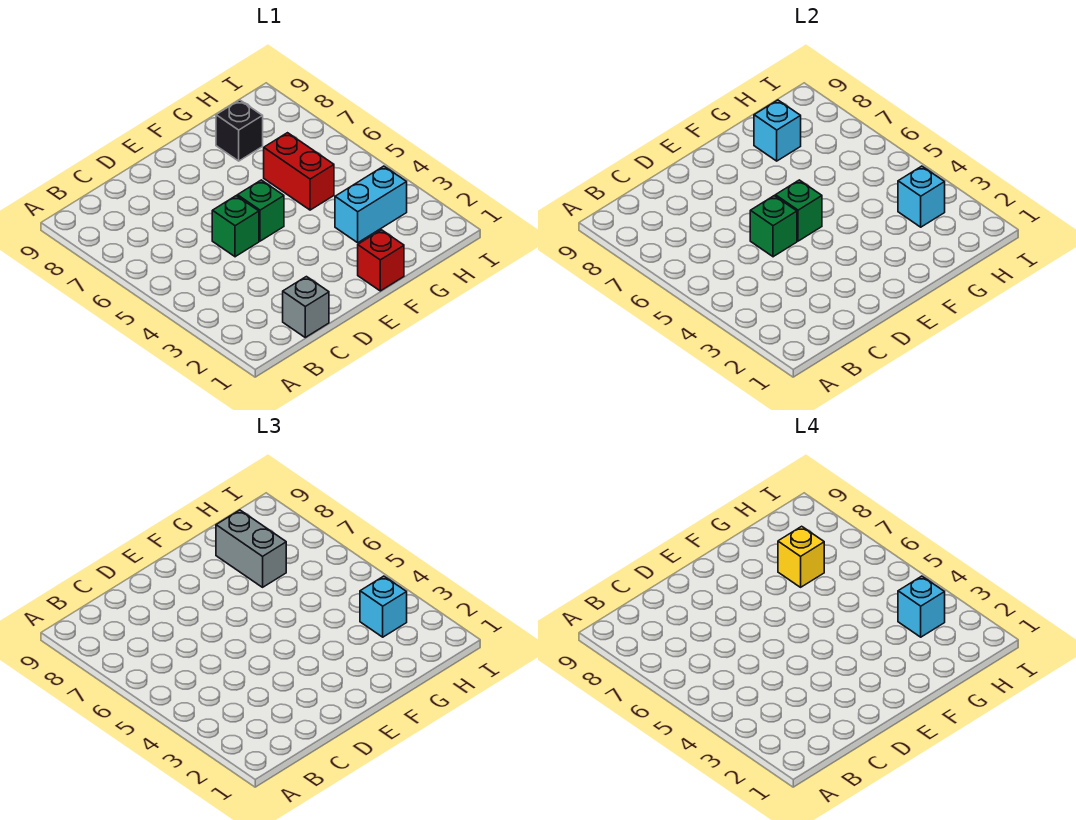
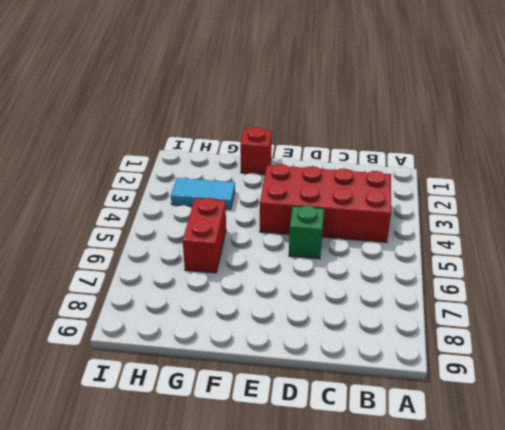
red brick B3:E4 level 1 -> none
cyan tile G3:H3 level 1 -> cyan brick G3:H3 level 1
none -> grey brick C1 level 1
none -> green brick E5 level 1
none -> black brick G8 level 1

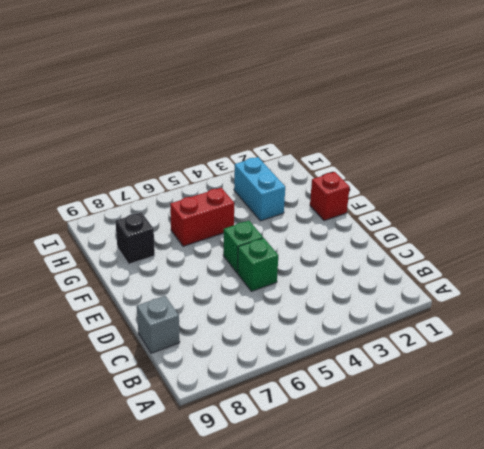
grey brick C9 level 1 -> grey brick C1 level 1
none -> green brick D5 level 2
none -> green brick E5 level 2
none -> cyan brick G8 level 2

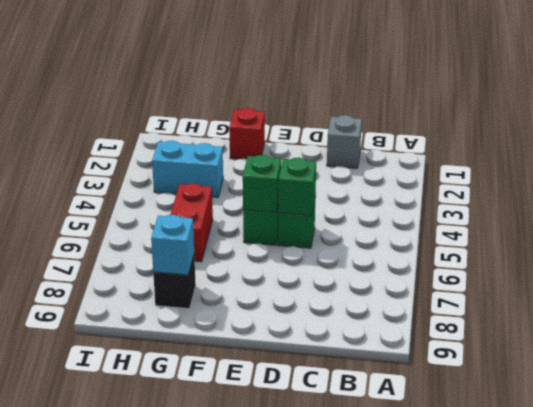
none -> cyan brick H3 level 2
none -> grey brick G7:G8 level 3
none -> cyan brick H3 level 3

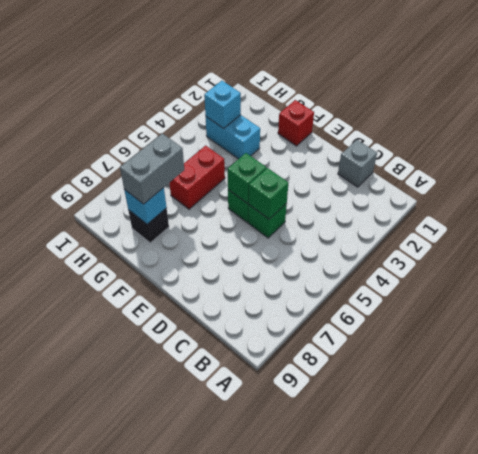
none -> cyan brick H3 level 3
none -> yellow brick G7 level 4
none -> cyan brick H3 level 4

